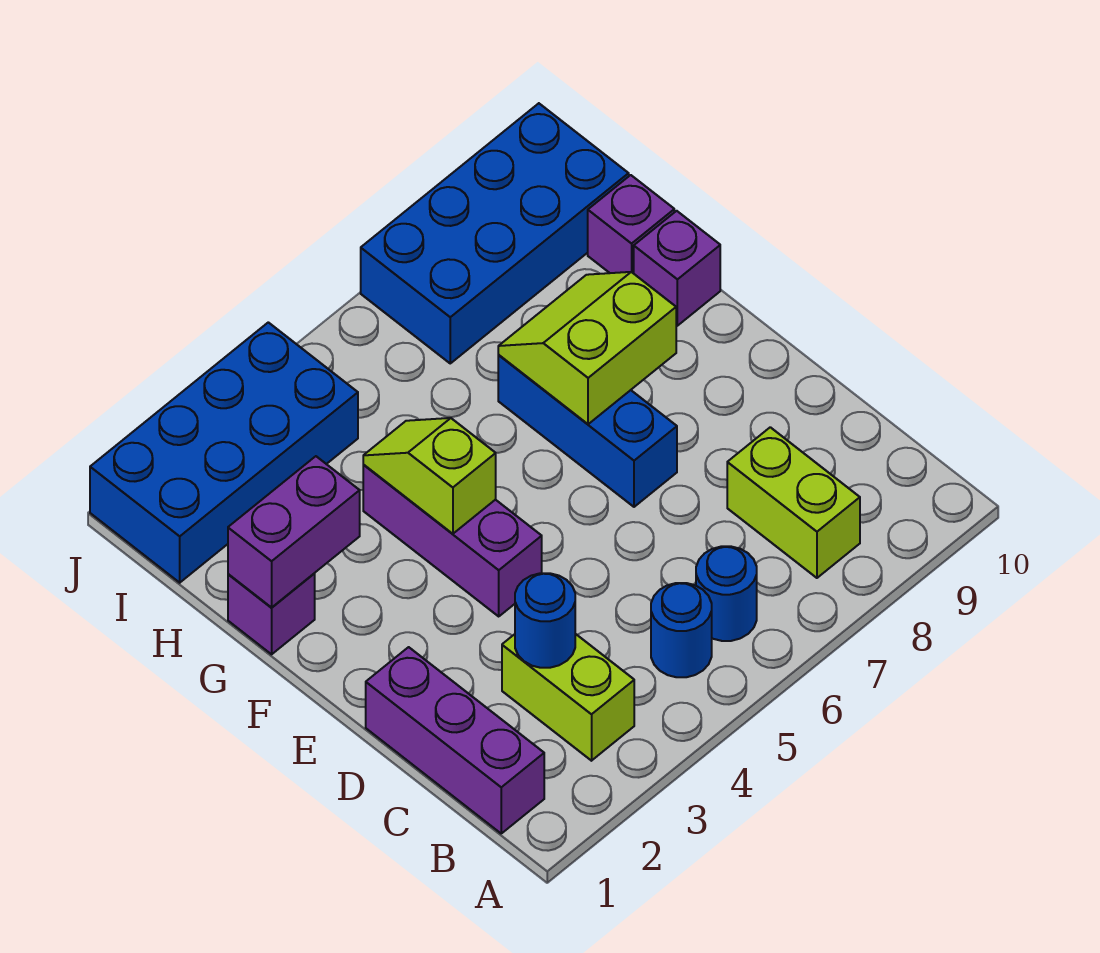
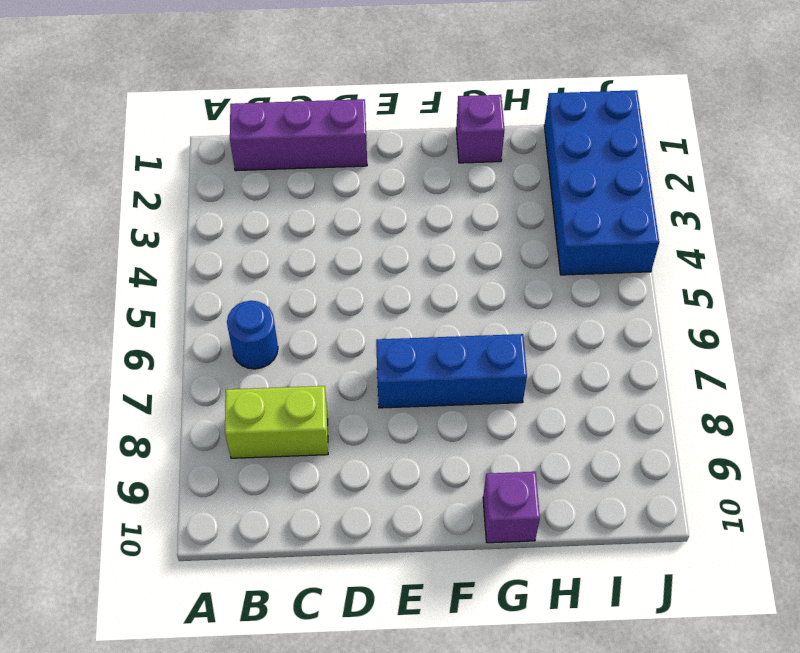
none -> lime brick B3:C3 level 1
none -> blue round brick B5 level 1
none -> purple brick E4:G4 level 1

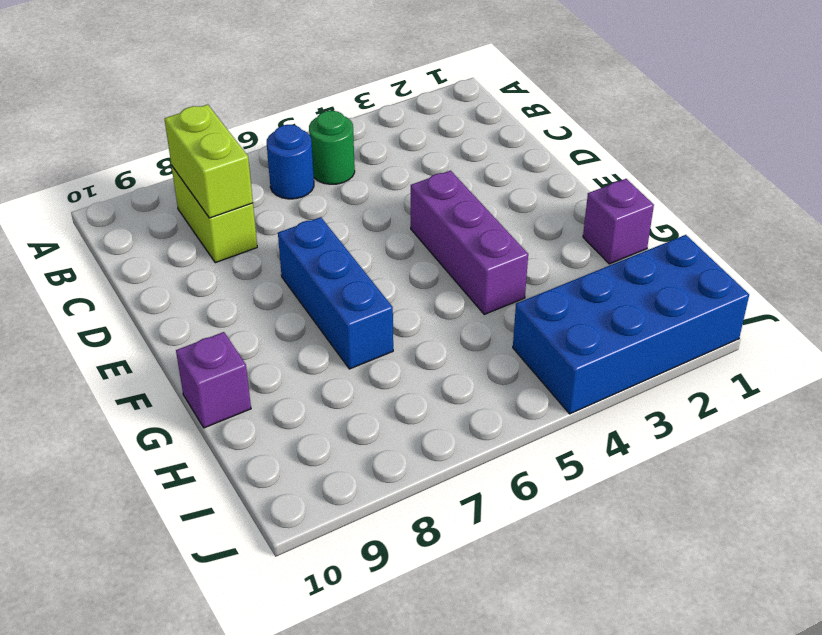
green round brick B5 level 1 -> blue round brick B5 level 1
lime brick B8:C8 level 2 -> lime brick B3:C3 level 1
none -> purple brick B1:D1 level 1
none -> purple brick H10 level 1
none -> blue brick I7:J10 level 1

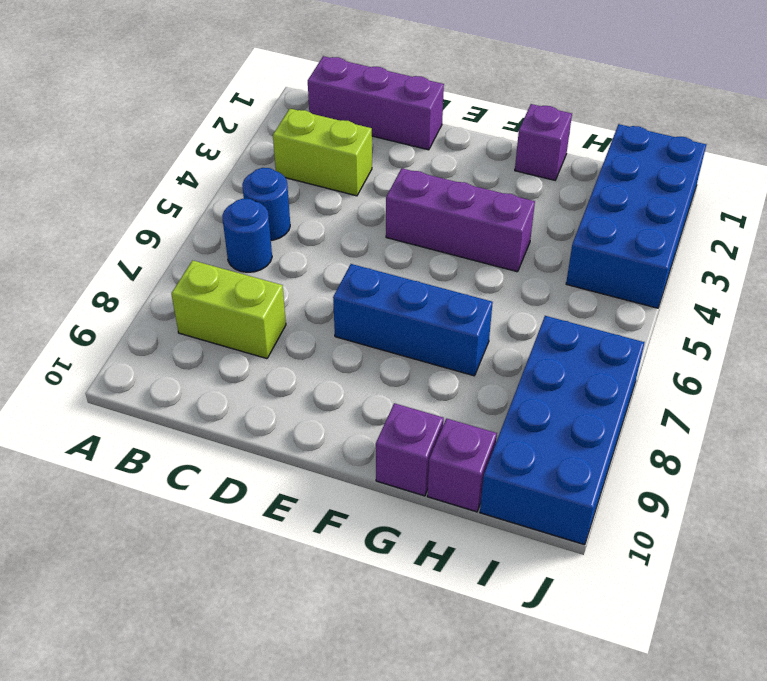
none -> blue round brick C3 level 2
none -> lime slope F4:G4 level 2 top F
none -> lime slope F7:G8 level 2 top F

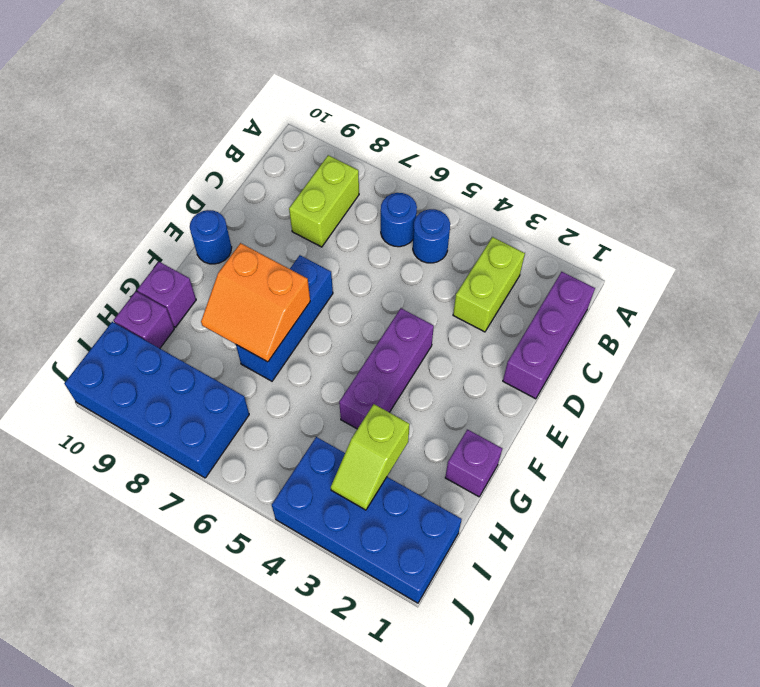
blue round brick E10 level 1 -> blue round brick C3 level 2
orange slope F7:G8 level 2 top F -> lime slope F7:G8 level 2 top F
lime slope H3:I3 level 2 top H -> lime slope F4:G4 level 2 top F
none -> purple brick G1:G2 level 2

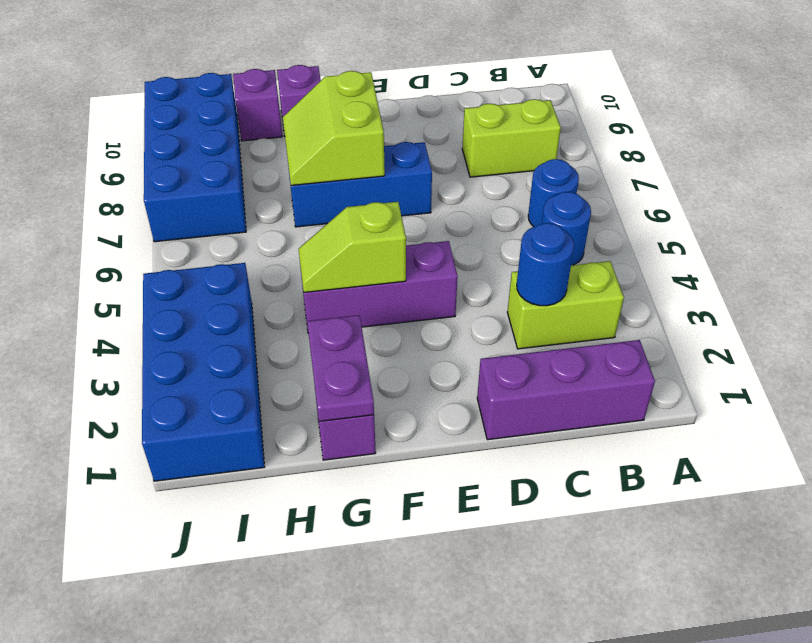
purple plate G1:G2 level 2 -> purple brick G1:G2 level 2

